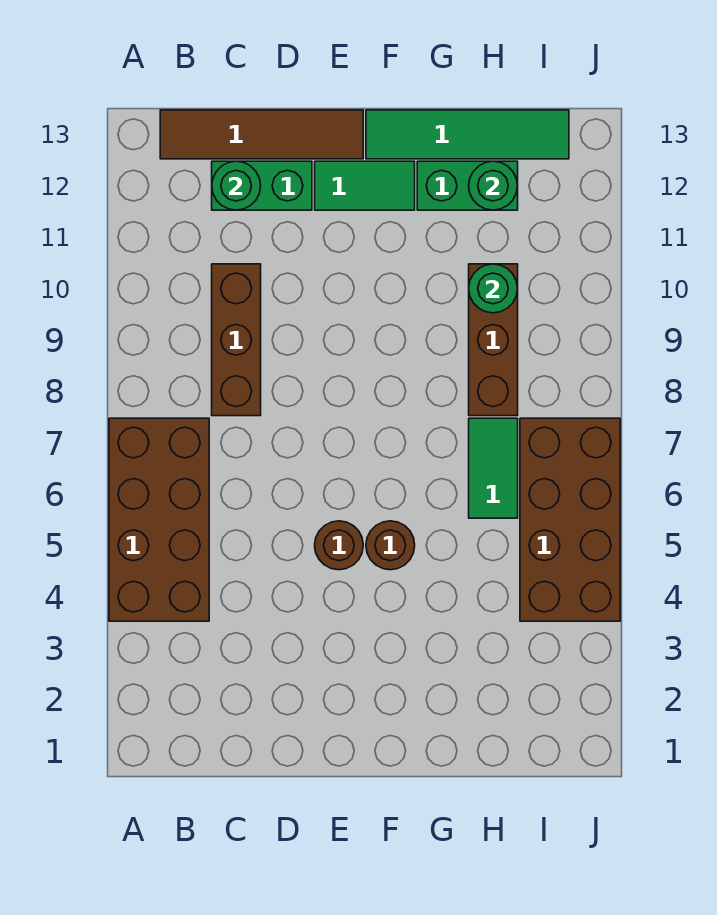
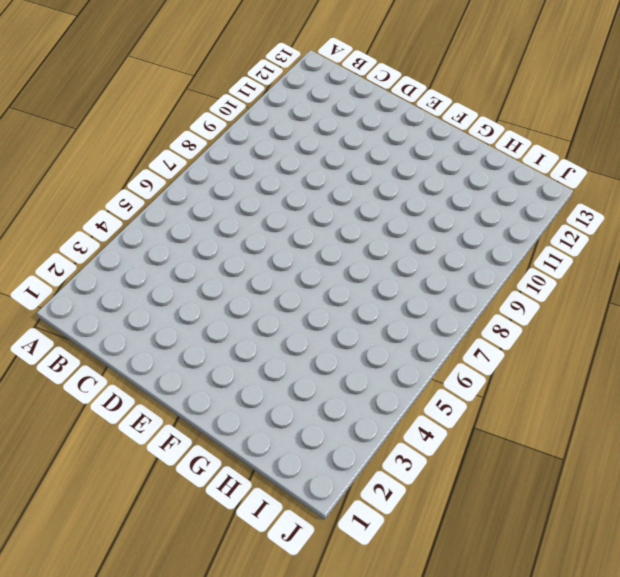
none -> brown brick A4:B7 level 1
none -> brown tile B13:E13 level 1
none -> brown brick C8:C10 level 1

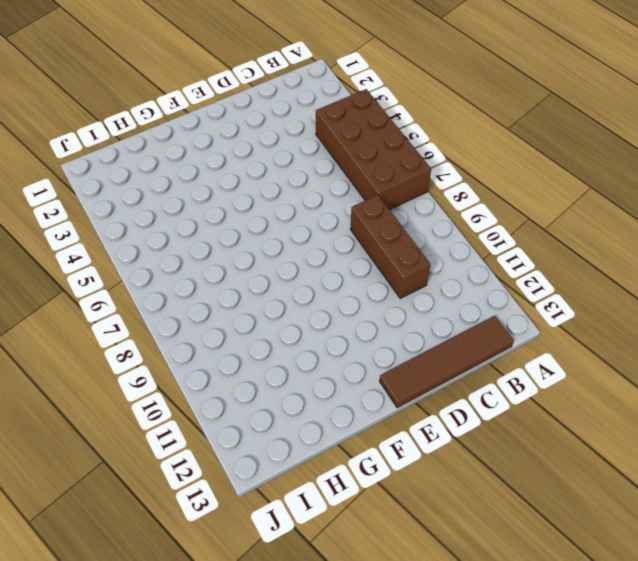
none -> green brick C12:D12 level 1
none -> brown round brick E5 level 1
none -> green tile E12:F12 level 1

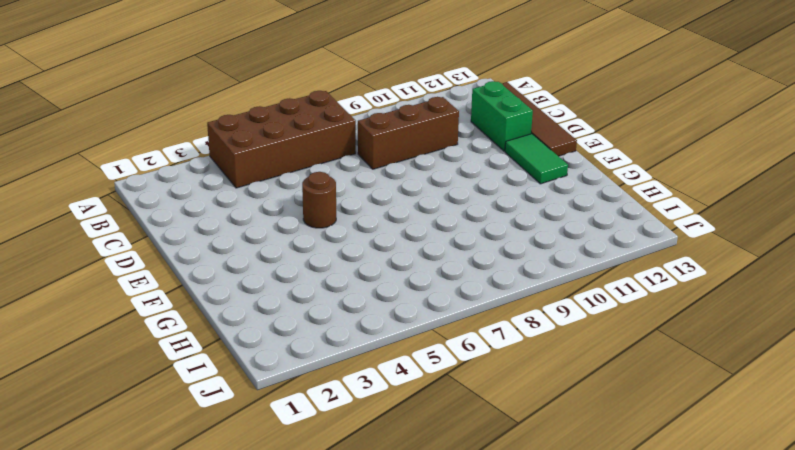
none -> brown round brick F5 level 1
none -> green tile F13:I13 level 1
none -> green brick G12:H12 level 1

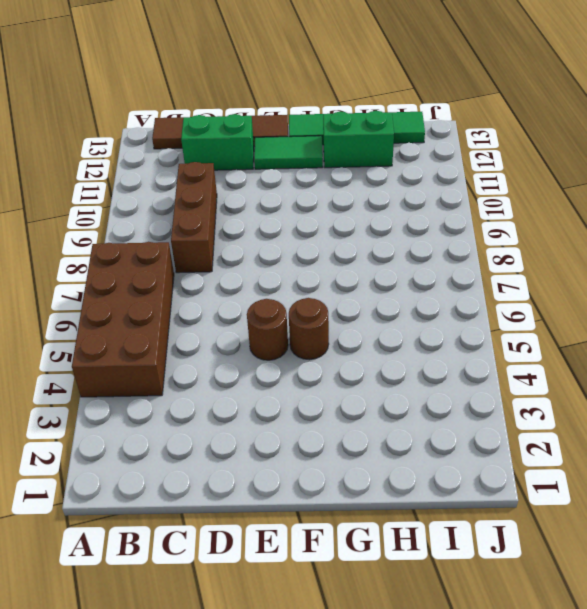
none -> green tile H6:H7 level 1
none -> brown brick H8:H10 level 1
none -> brown brick I4:J7 level 1

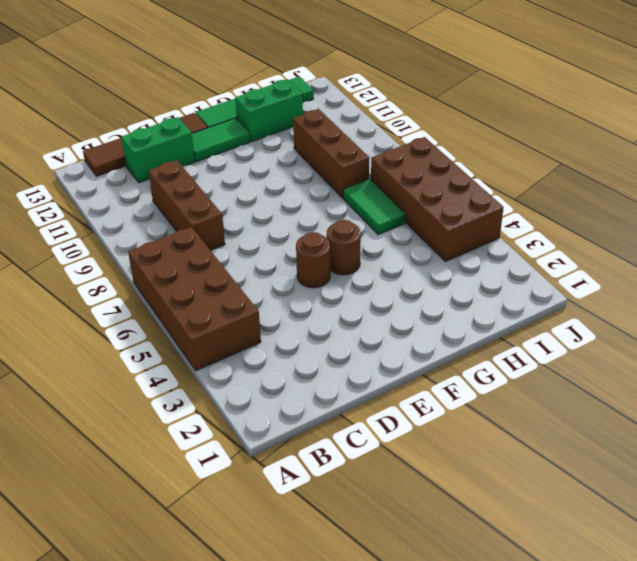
none -> green round brick C12 level 2
none -> green round brick H10 level 2
none -> green round brick H12 level 2

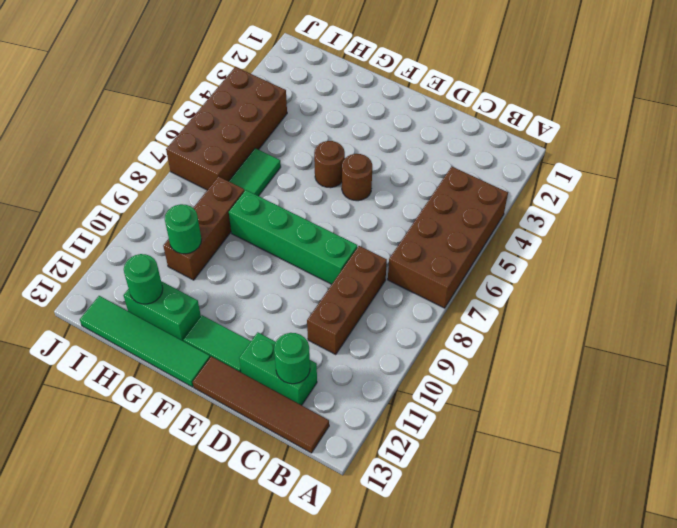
green brick D8:G8 level 1 -> none

